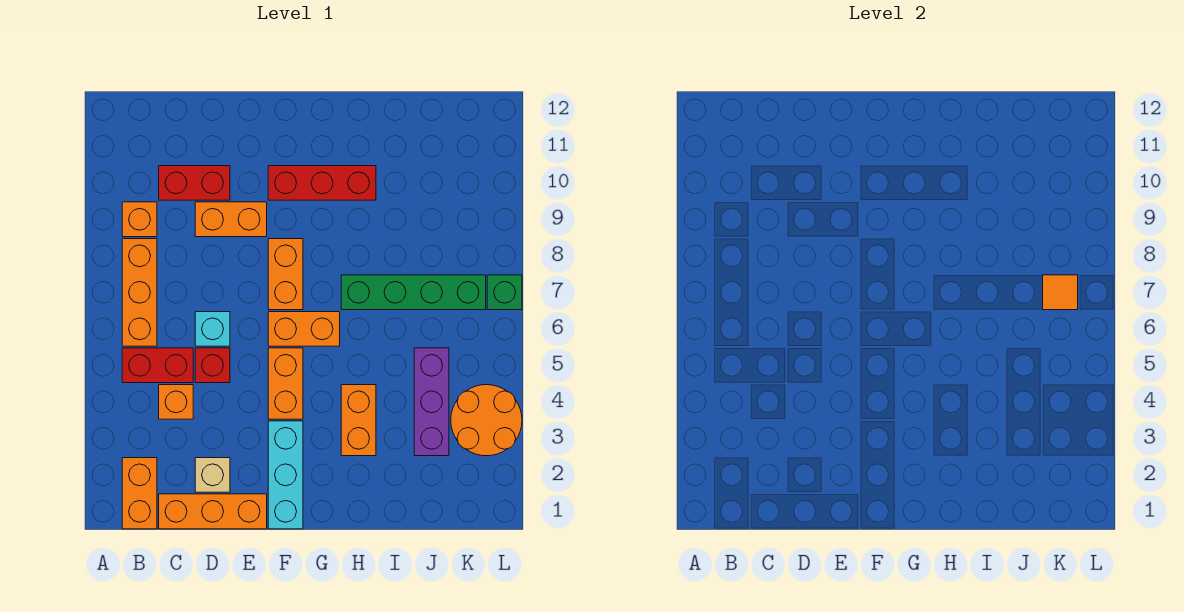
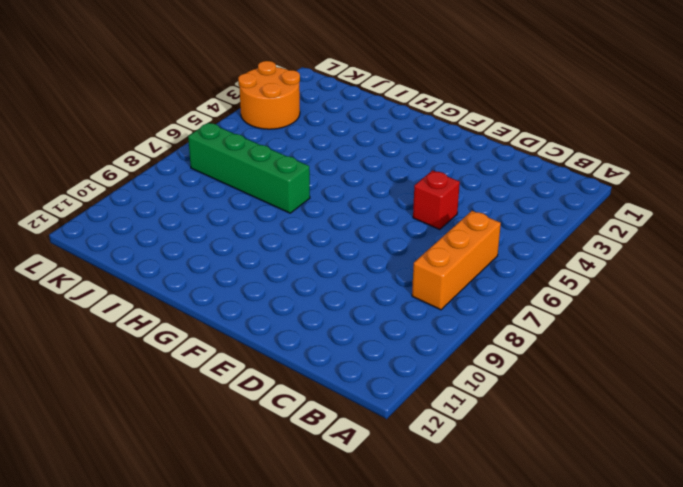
none -> orange brick B1:B2 level 1
none -> red brick B5:C5 level 1
none -> orange brick B9 level 1

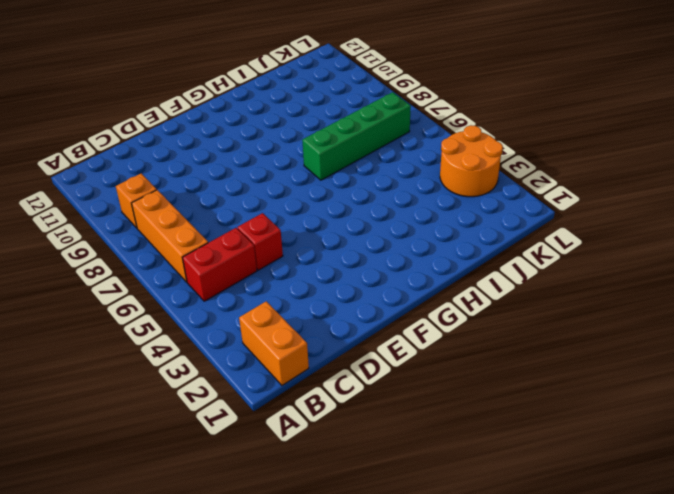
none -> orange brick C1:E1 level 1
none -> orange brick C4 level 1
none -> red brick C10:D10 level 1

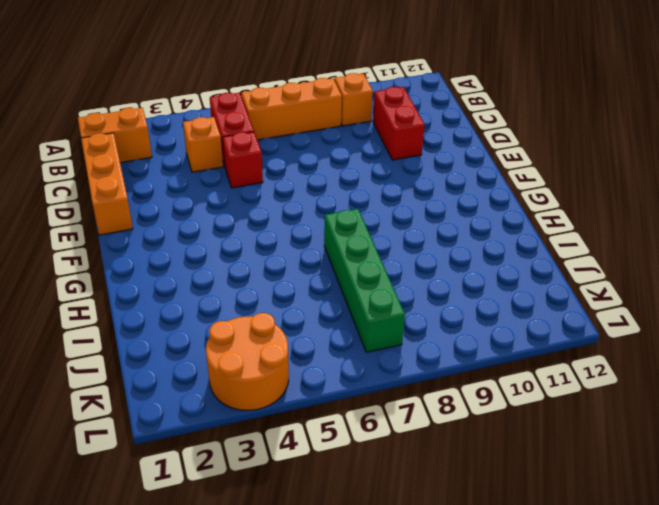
none -> tan brick D2 level 1
none -> cyan brick D6 level 1
none -> orange brick D9:E9 level 1

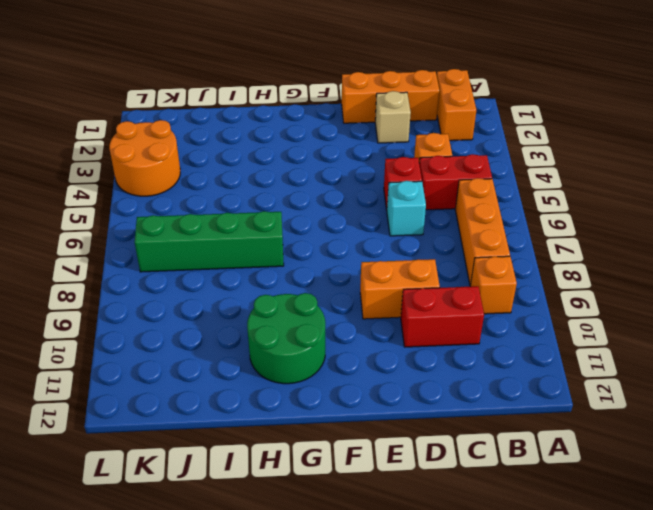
green round brick G10:H11 level 1 -> red brick F10:H10 level 1
none -> cyan brick F1:F3 level 1
none -> orange brick F4:F5 level 1
none -> orange brick F6:G6 level 1

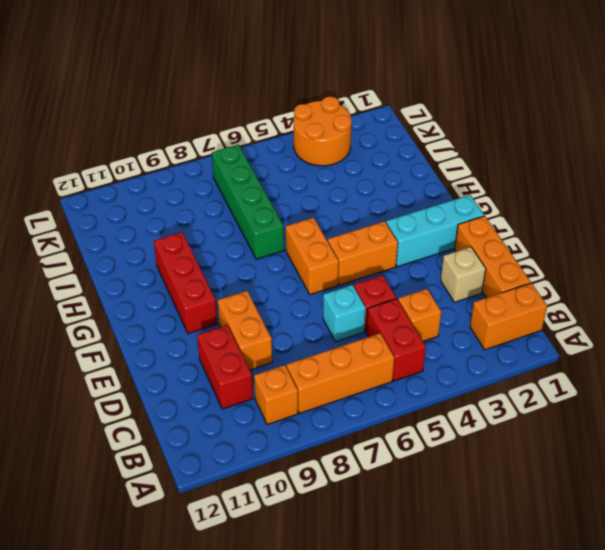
none -> orange brick F7:F8 level 1
none -> orange brick H3:H4 level 1
none -> purple brick J3:J5 level 1

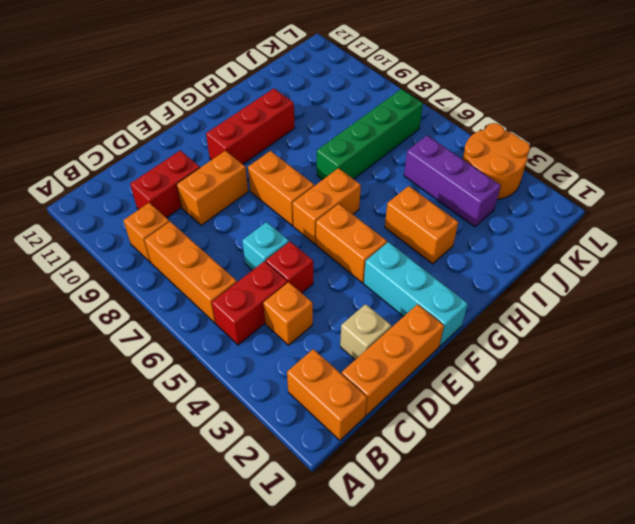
none -> green brick L7 level 1
none -> orange tile K7 level 2

